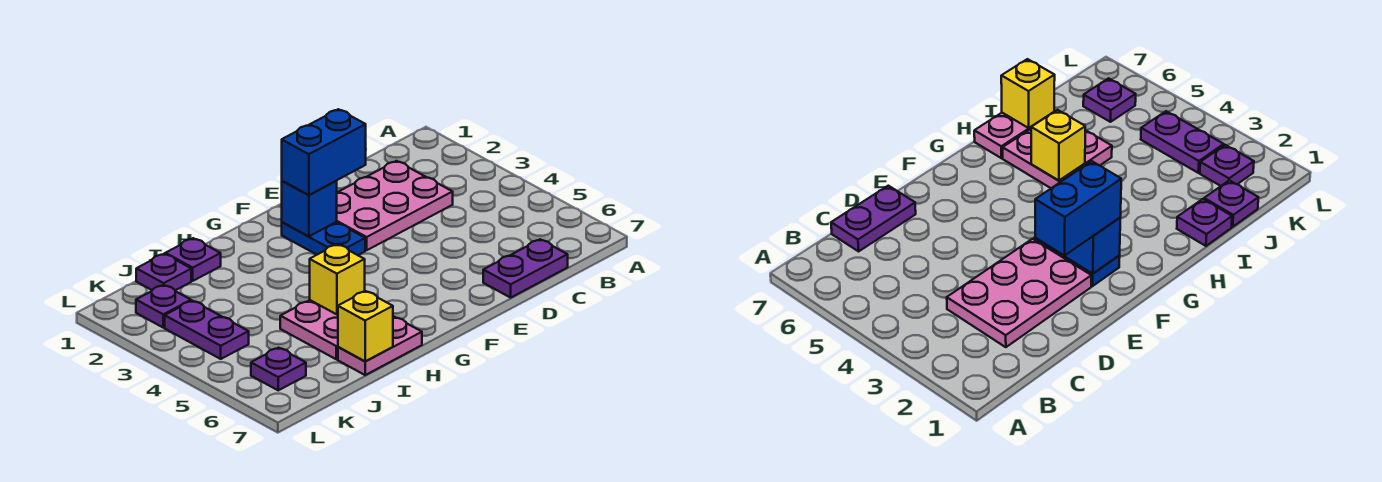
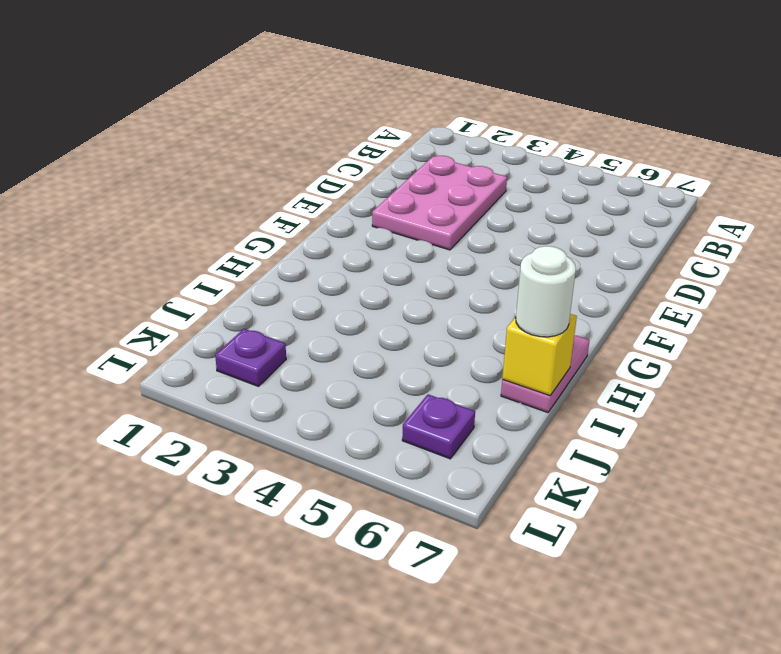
white round brick I7 level 3 -> none
none -> purple plate C7:D7 level 1
none -> blue plate F2:F3 level 1
none -> pink plate H5:I6 level 1

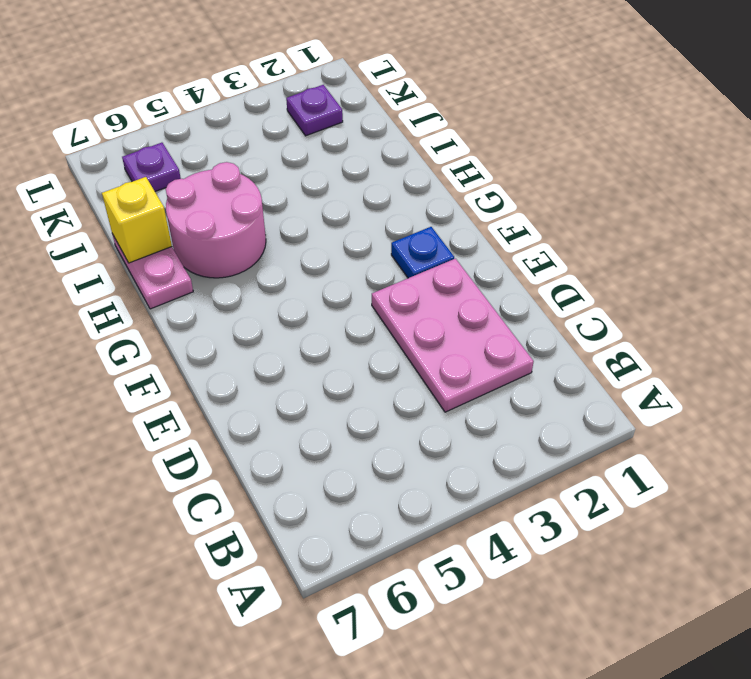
blue plate F2 level 1 -> blue plate F2:F3 level 1
pink round brick H5:I6 level 1 -> pink plate H5:I6 level 1
none -> purple plate C7:D7 level 1
none -> purple plate I1 level 1
none -> purple plate J1 level 1

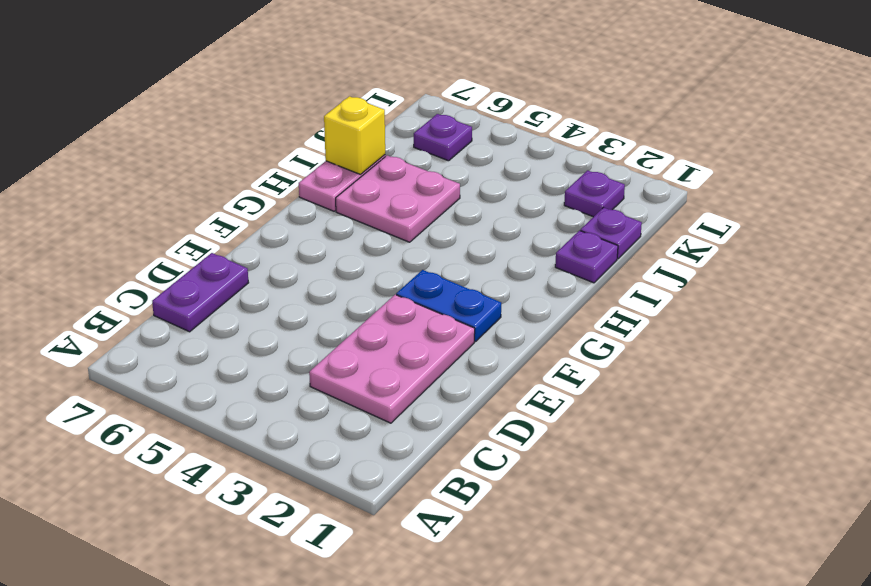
none -> purple plate K3:K4 level 1
none -> blue brick F2 level 2
none -> yellow brick H5 level 2

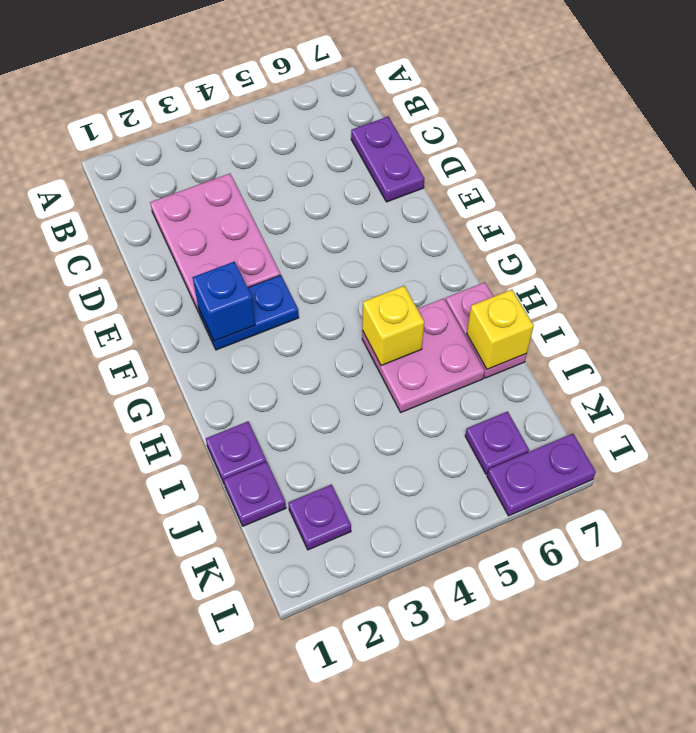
purple plate L6:L7 level 1 -> purple plate K3:K4 level 1
none -> blue brick E2:F2 level 3

